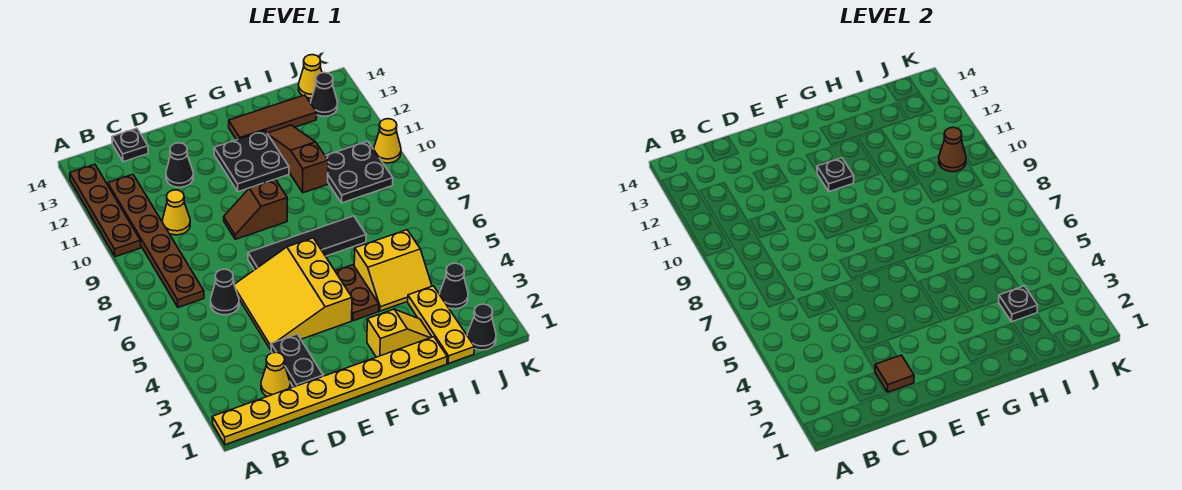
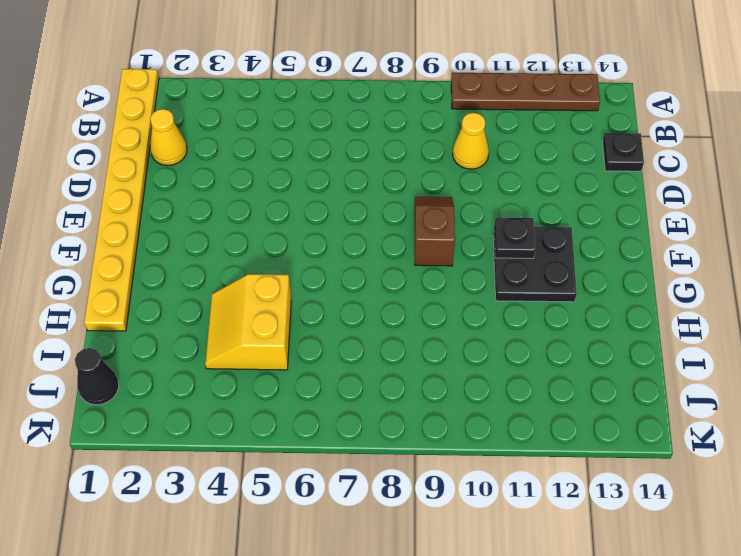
none -> brown plate B7:B12 level 1
none -> black cone C6 level 1
none -> black plate D2:D3 level 1

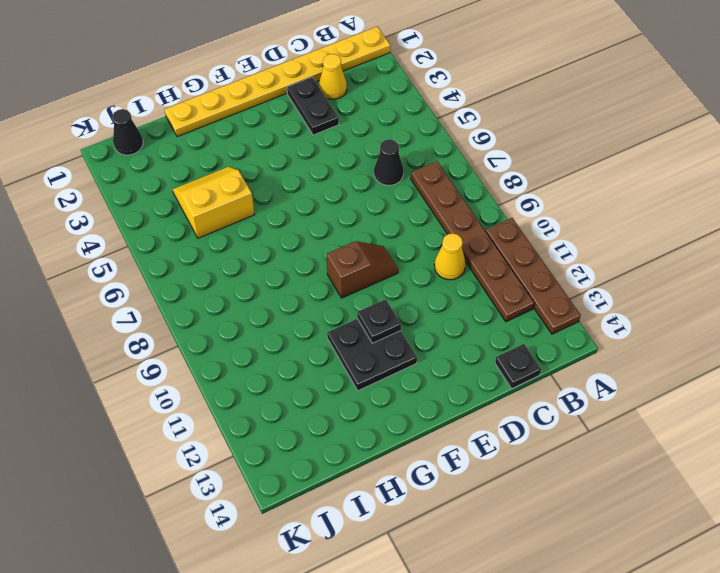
none -> yellow slope D4:F6 level 1 top F
none -> black cone D12 level 1
none -> black tile E7:H7 level 1

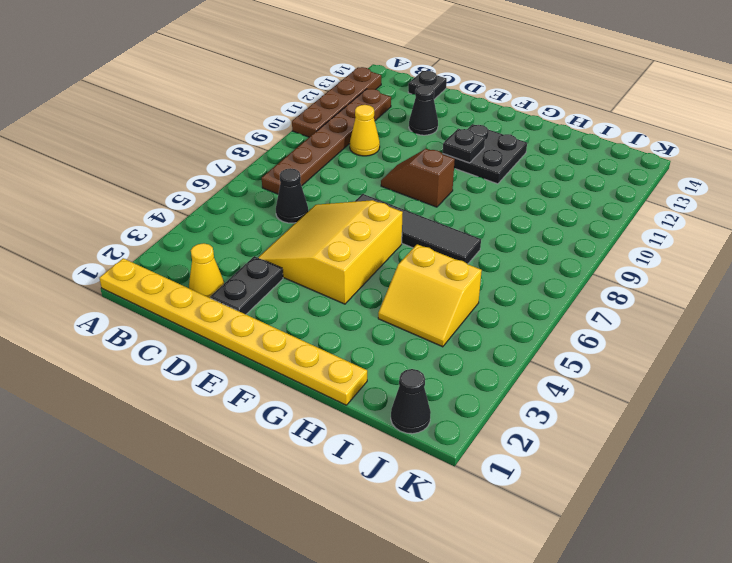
none -> yellow slope G2:H2 level 1 top G
none -> brown plate G4:G5 level 1
none -> brown tile G13:I13 level 1

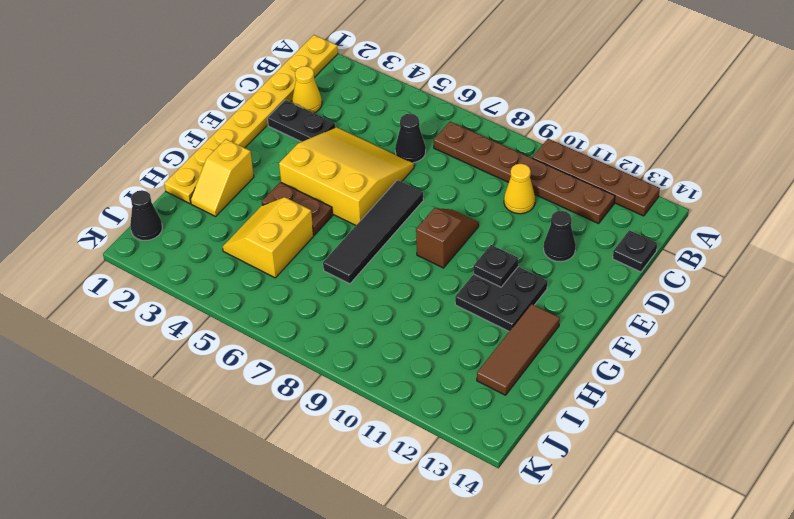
none -> brown slope H10:H12 level 1 top 10
none -> yellow plate I1:I3 level 1
none -> black plate I9:J10 level 1

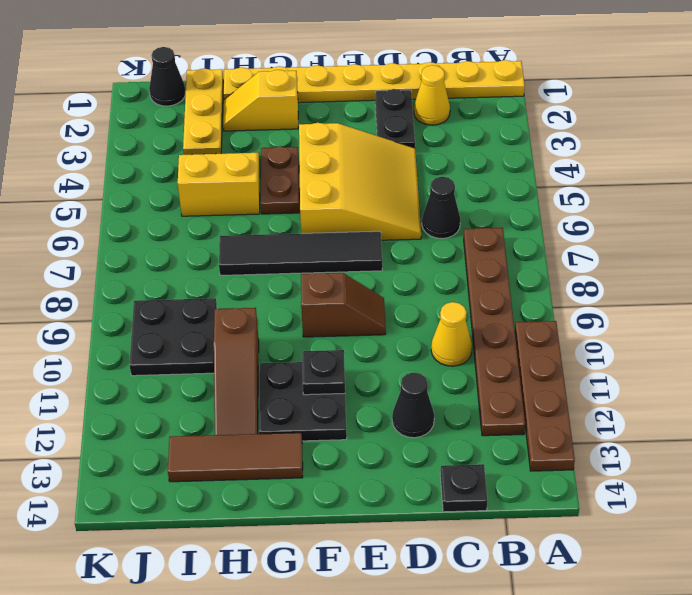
none -> black cone J3 level 1
none -> black cone J13 level 1
none -> yellow cone J14 level 1

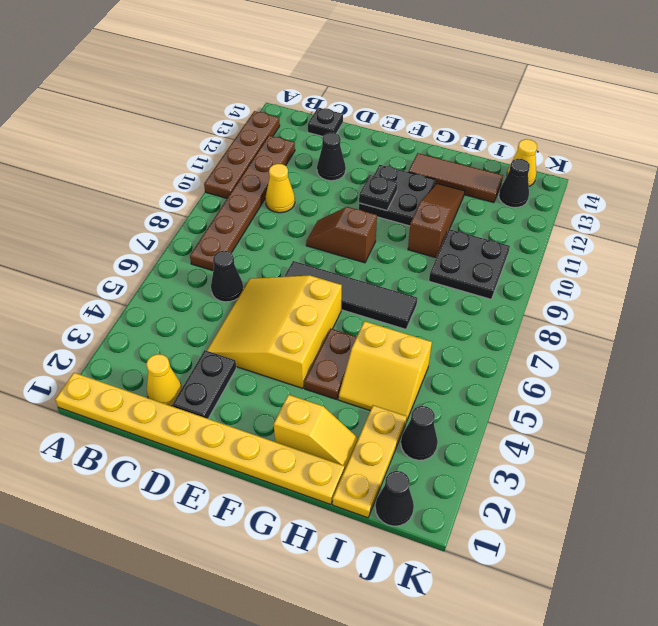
none -> yellow cone K10 level 1
none -> brown tile D2 level 2
none -> black plate I3 level 2

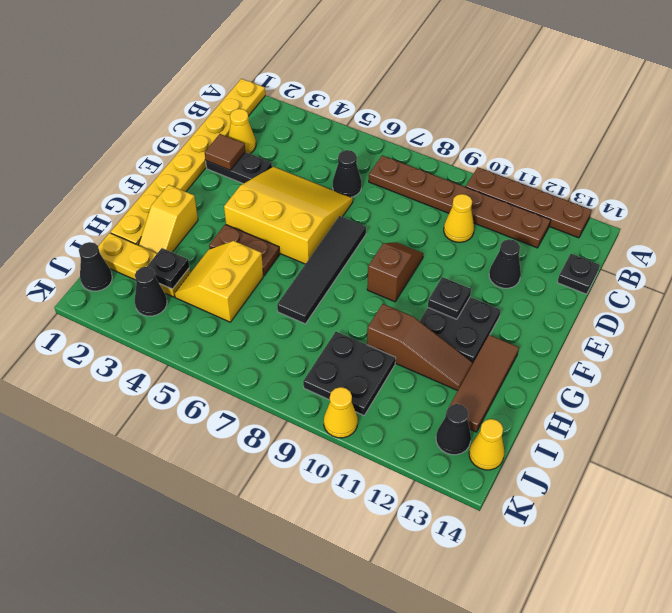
none -> brown cone J10 level 2

